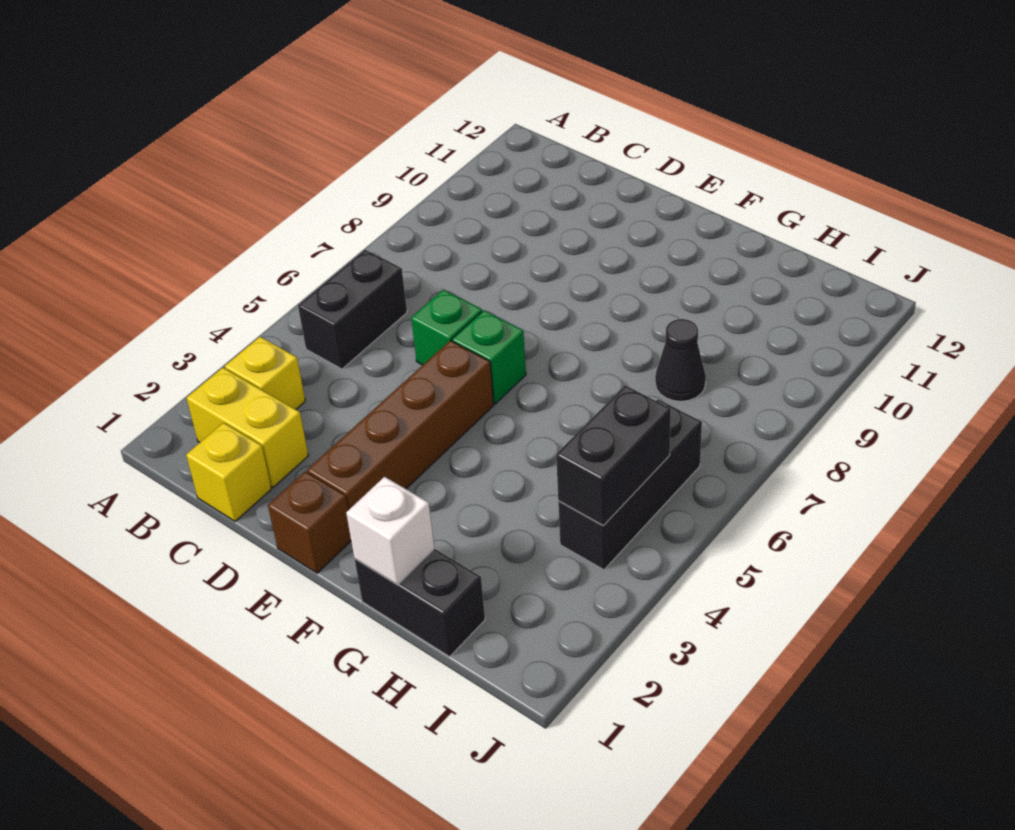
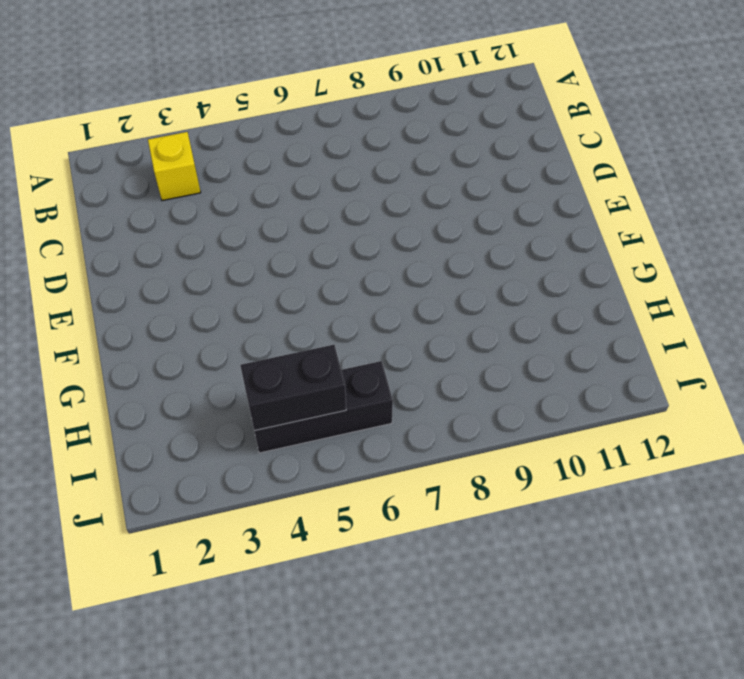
none -> yellow brick B2:C2 level 1
none -> black brick B5:B6 level 1
none -> yellow brick C1 level 1

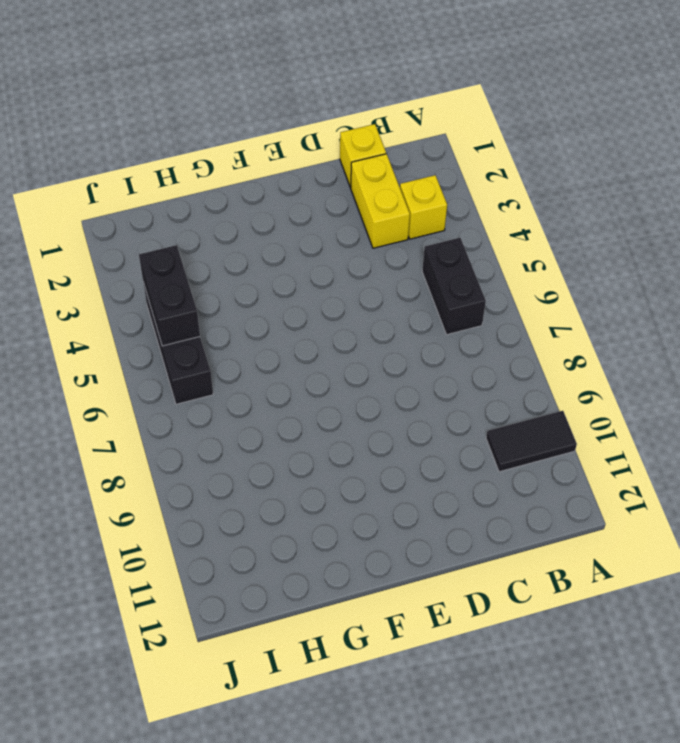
black tile A10:B10 level 1 -> none
yellow brick C2:C3 level 1 -> yellow brick B2:C2 level 1
none -> green brick D6 level 1
none -> brown brick E1 level 1
none -> brown brick E2:E5 level 1

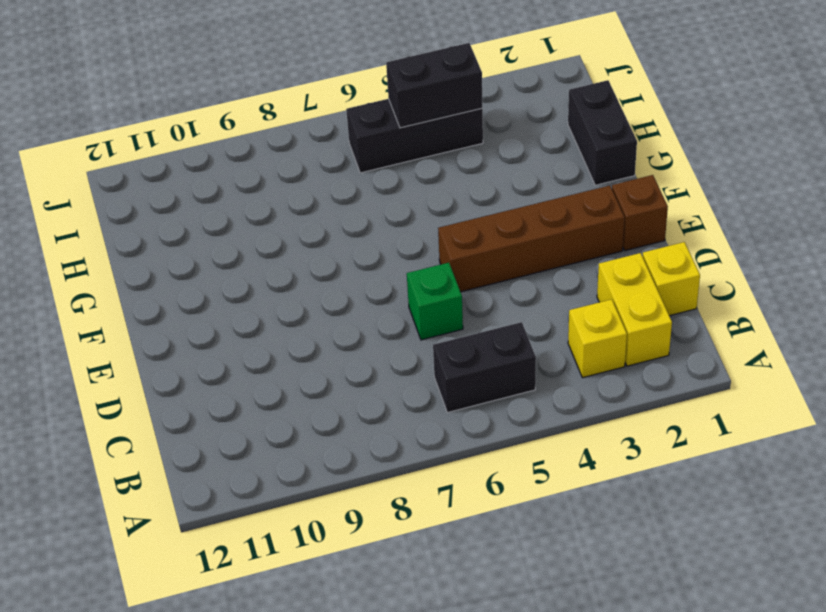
none -> green brick E6 level 1
none -> black cone H8 level 1
none -> white brick G1 level 2

